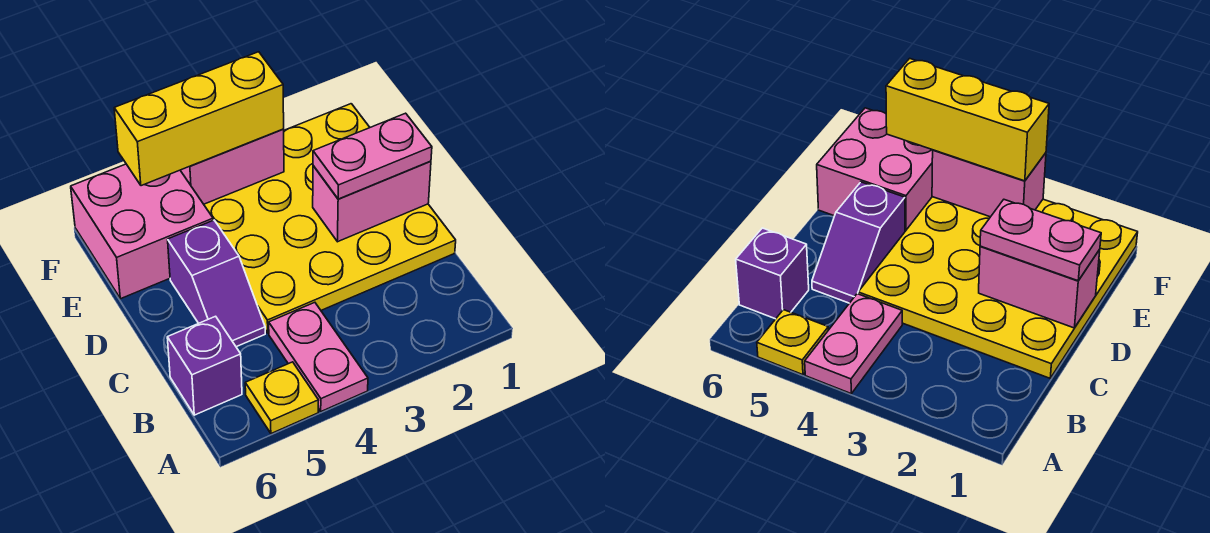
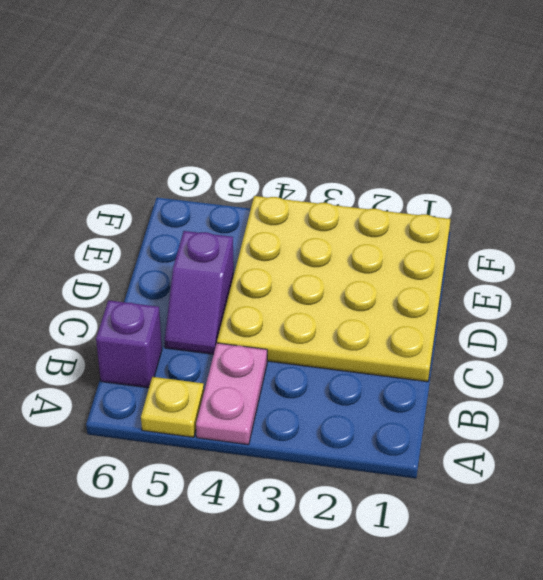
none -> pink brick E5:F6 level 1
none -> pink brick D1:D2 level 2

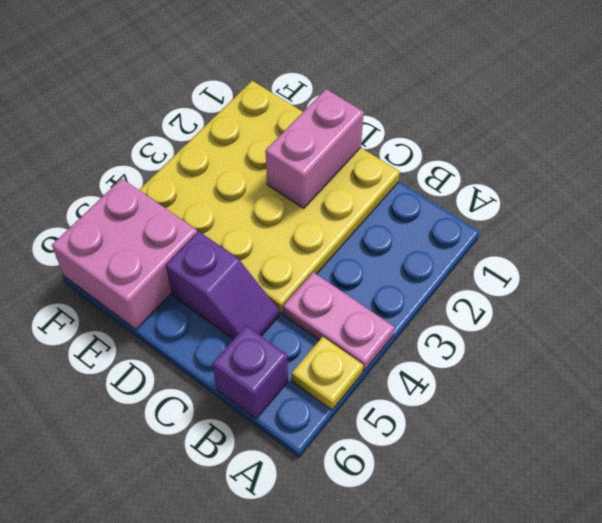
none -> pink brick F3:F4 level 2
none -> pink plate D1:D2 level 3

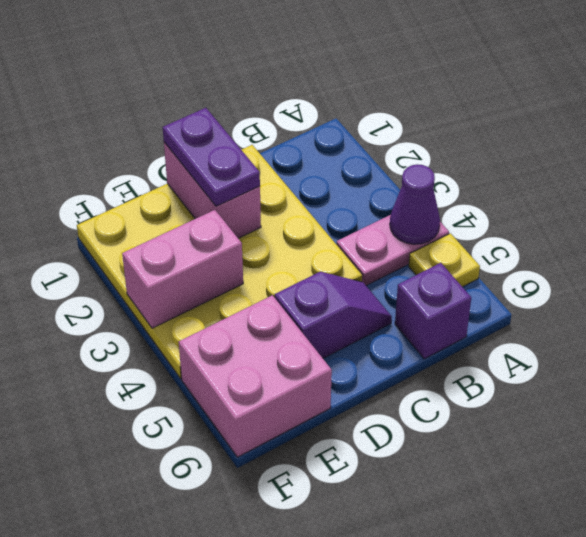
purple cone A4 level 2 -> none
purple plate D1:D2 level 3 -> pink plate D1:D2 level 3
pink brick E3:F3 level 2 -> pink brick F3:F4 level 2
none -> yellow brick F3:F5 level 3

